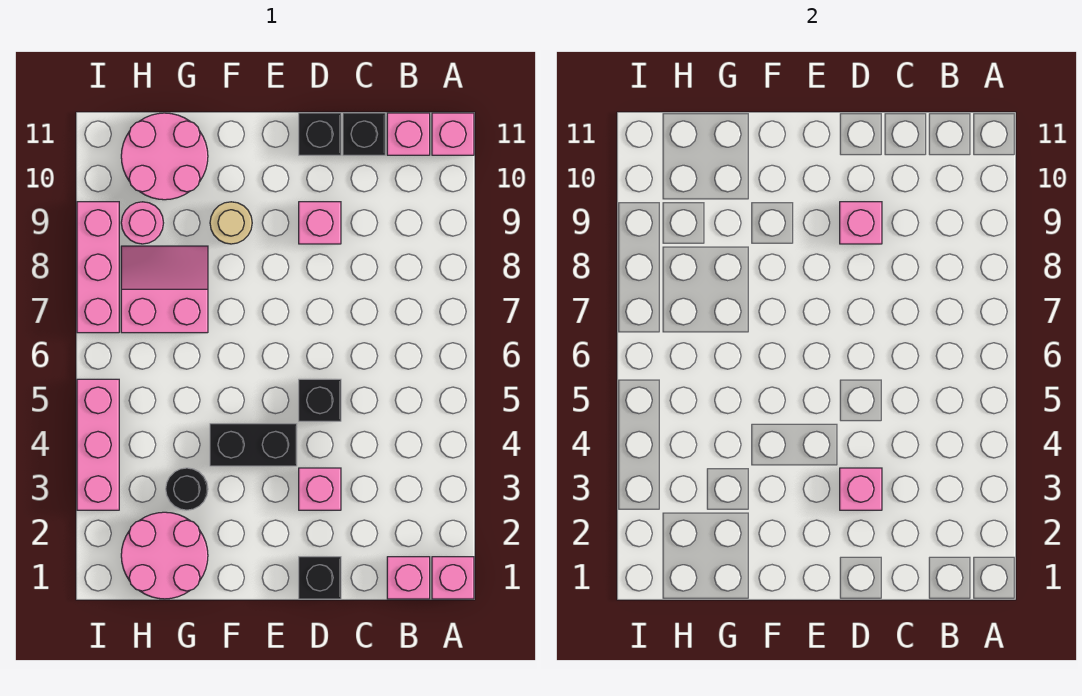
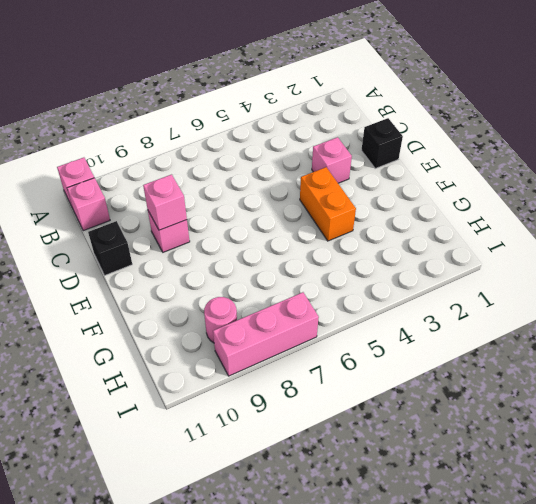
orange brick E4:F4 level 1 -> black brick E4:F4 level 1
none -> pink brick A1 level 1
none -> pink brick B1 level 1
none -> black brick C11 level 1

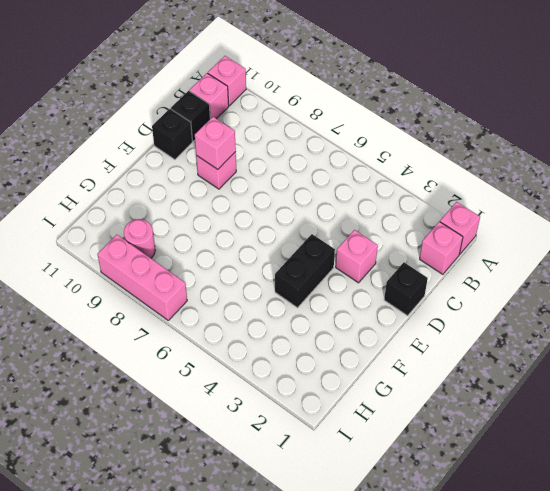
none -> black brick D5 level 1
none -> tan round brick F9 level 1
none -> pink round brick G1:H2 level 1

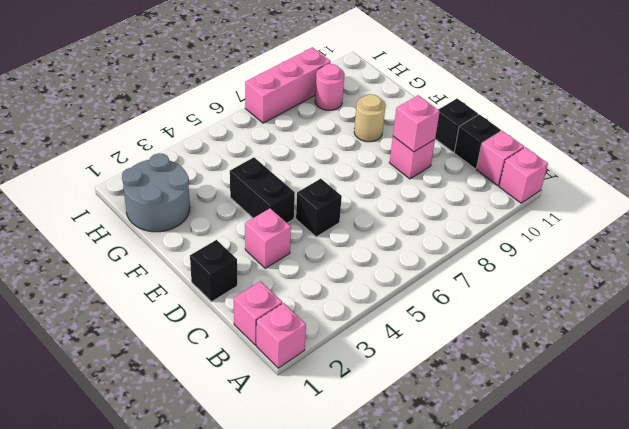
grey round brick G1:H2 level 1 -> pink round brick G1:H2 level 1
none -> black round brick G3 level 1
none -> pink slope G7:H8 level 1 top 7
none -> pink round brick G10:H11 level 1

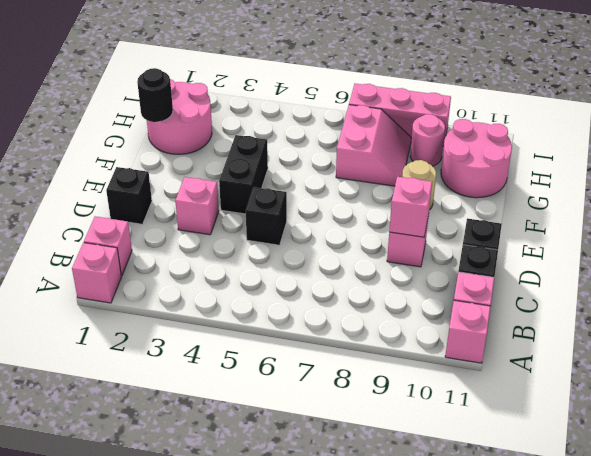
black round brick G1 level 2 -> black round brick G3 level 1
none -> pink brick I3:I5 level 1
none -> pink brick D3 level 2

